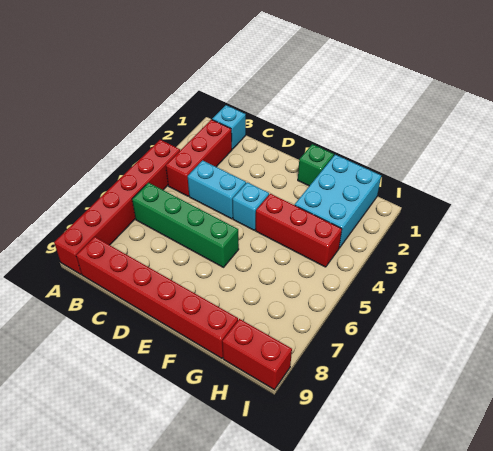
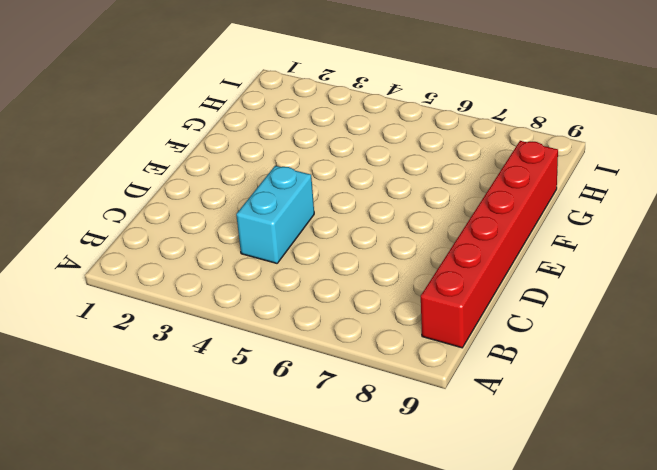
none -> red brick A4:A9 level 1
none -> cyan brick B1 level 1

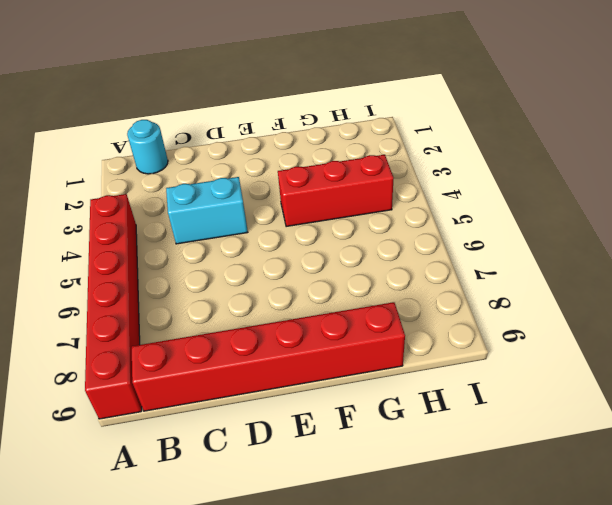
cyan round brick B1 level 1 -> cyan brick B1 level 1
none -> red brick B2:B4 level 1
none -> green brick B6:E6 level 1

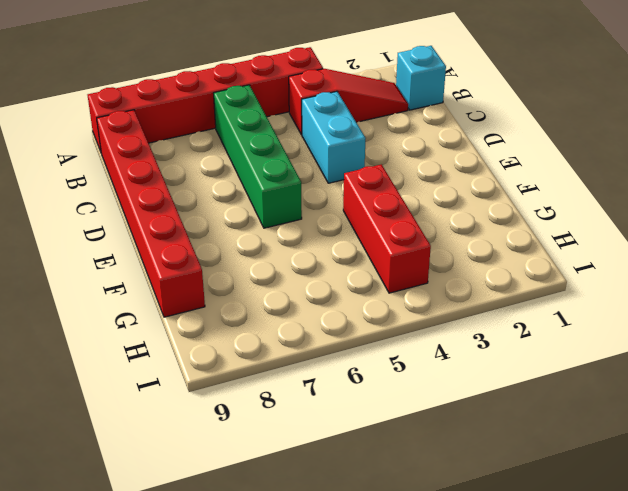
red slope B2:B4 level 1 top 4 -> red brick B2:B4 level 1
none -> cyan brick E4 level 1
none -> green brick F1 level 1

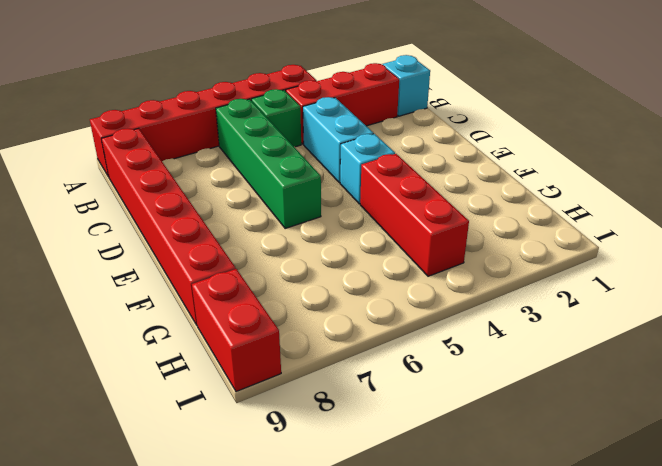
green brick B5 level 1 -> green brick F1 level 1
none -> cyan brick G1:H3 level 1

